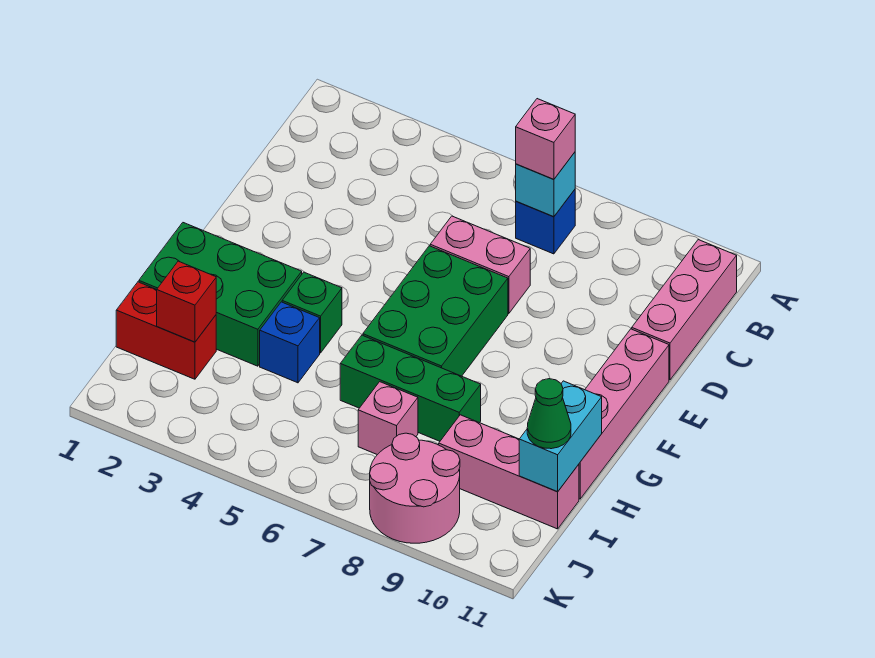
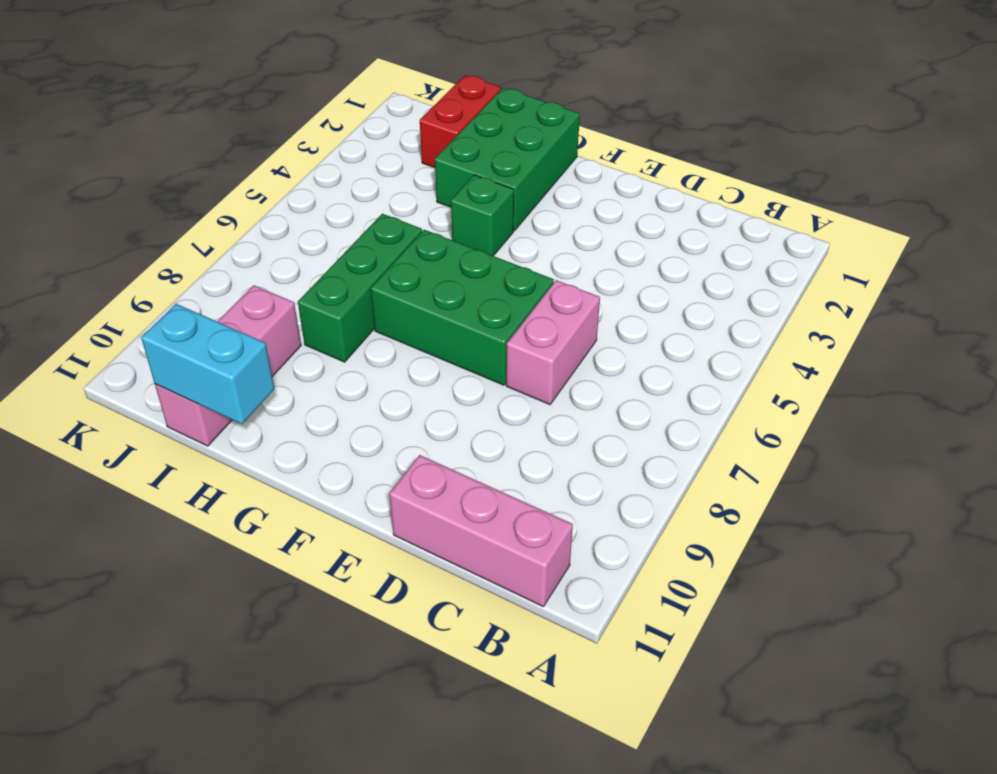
none -> blue brick B7 level 1
none -> pink brick E11:H11 level 1
none -> blue brick H4 level 1

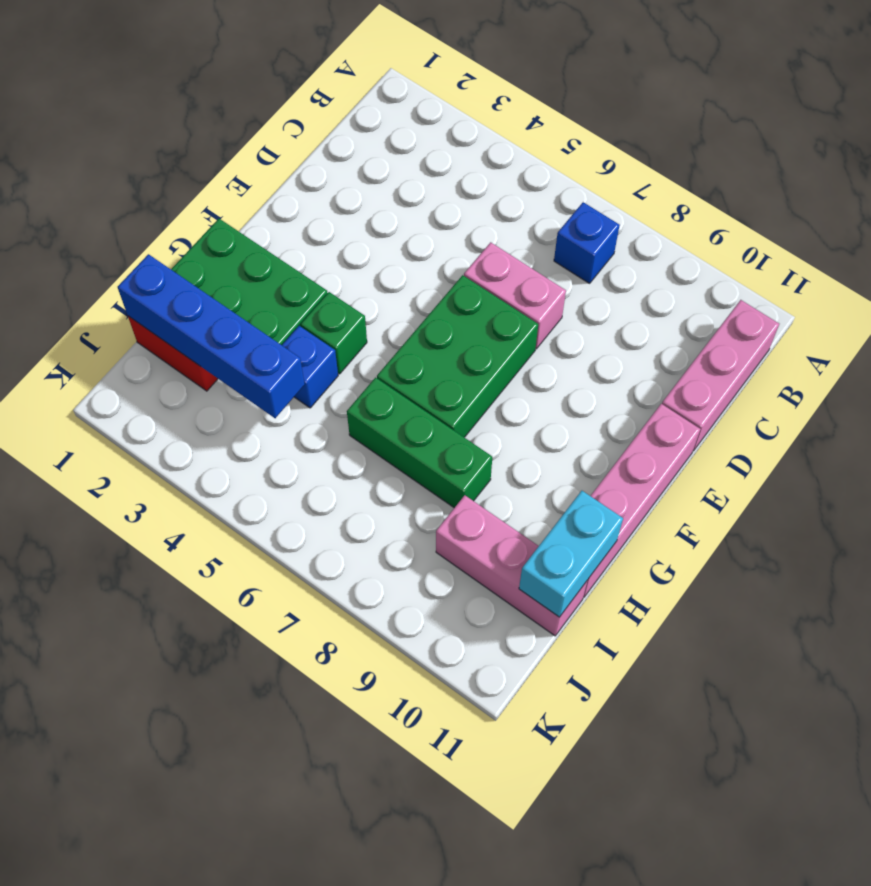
blue brick I1:I4 level 2 -> red brick I2 level 2
none -> pink brick I7 level 1
none -> pink round brick J8:K9 level 1
none -> cyan brick B7 level 2

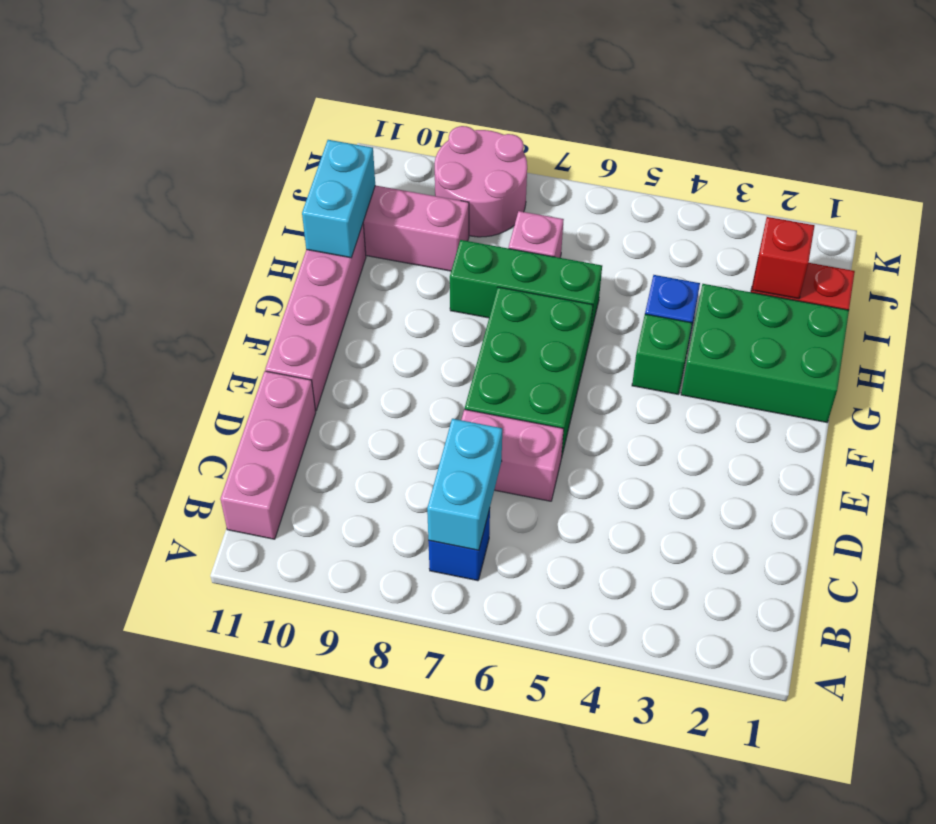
cyan brick B7:C7 level 2 -> cyan brick B7 level 2
none -> pink brick B7 level 3
none -> green cone I11 level 3

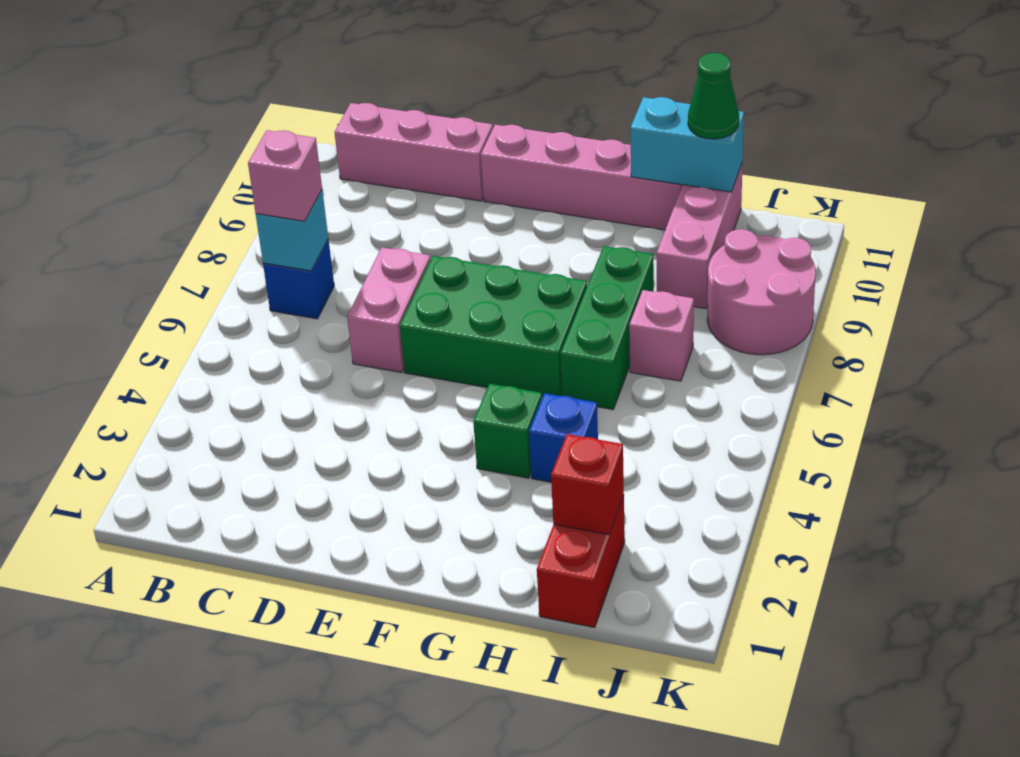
none -> green brick G1:H3 level 1

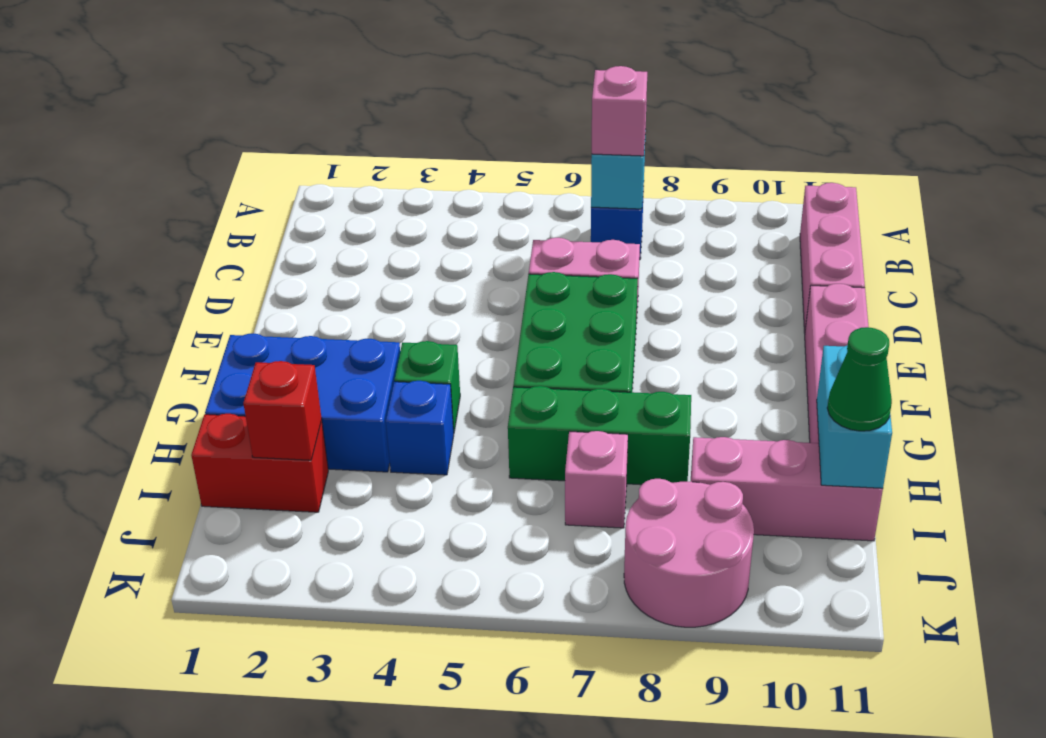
blue brick G1:H3 level 1 -> green brick G1:H3 level 1

